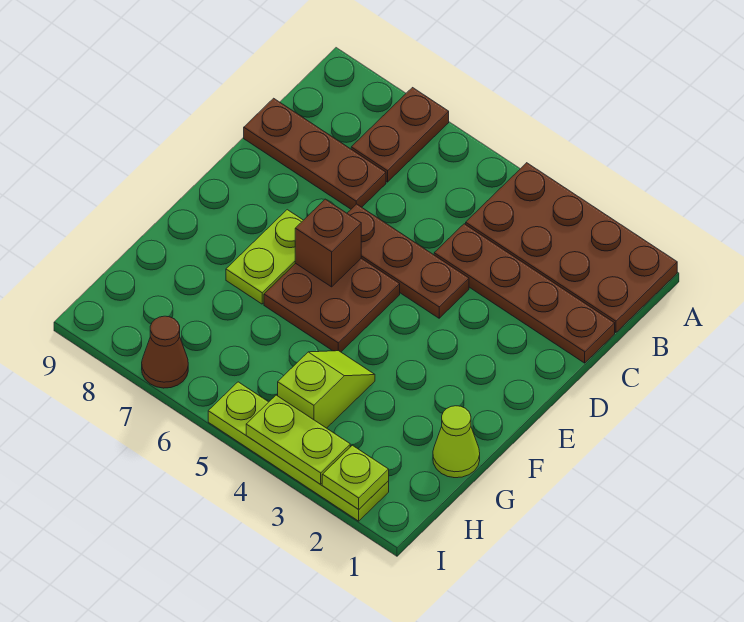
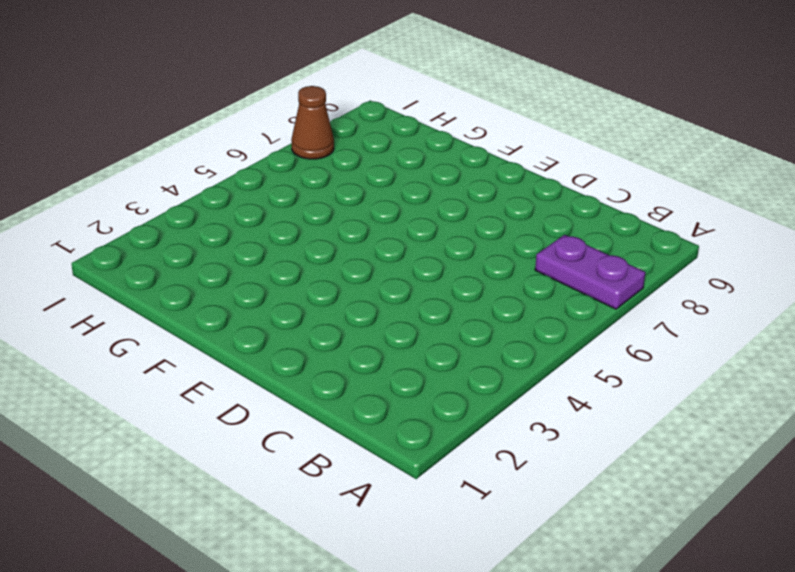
purple plate A7:B7 level 1 -> brown plate A7:B7 level 1
none -> brown plate A1:B4 level 1
none -> brown plate C1:C4 level 1
none -> brown plate C7:C9 level 1

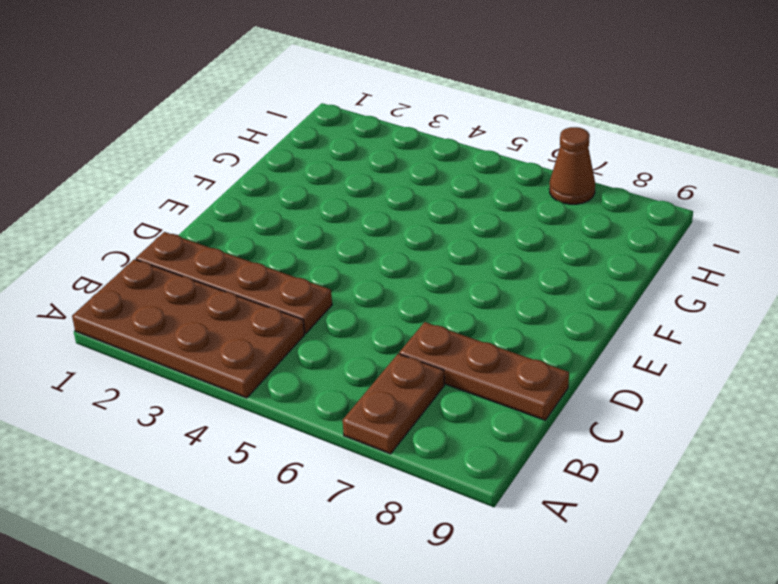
none -> brown plate D4:D6 level 1
none -> brown plate E5:F6 level 1
none -> lime plate E7:F7 level 1

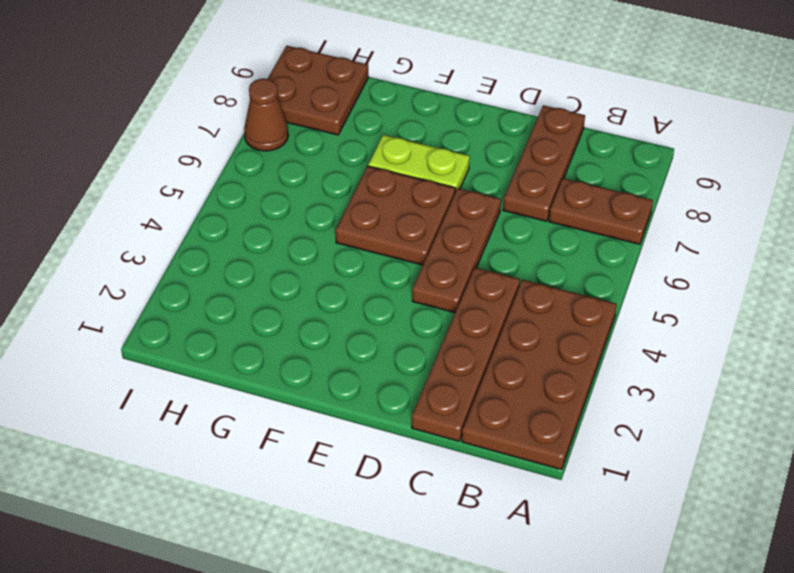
brown plate H8:I9 level 1 -> none
none -> lime cone G1 level 1
none -> lime slope G4:H4 level 1 top H
none -> lime plate I2:I5 level 1

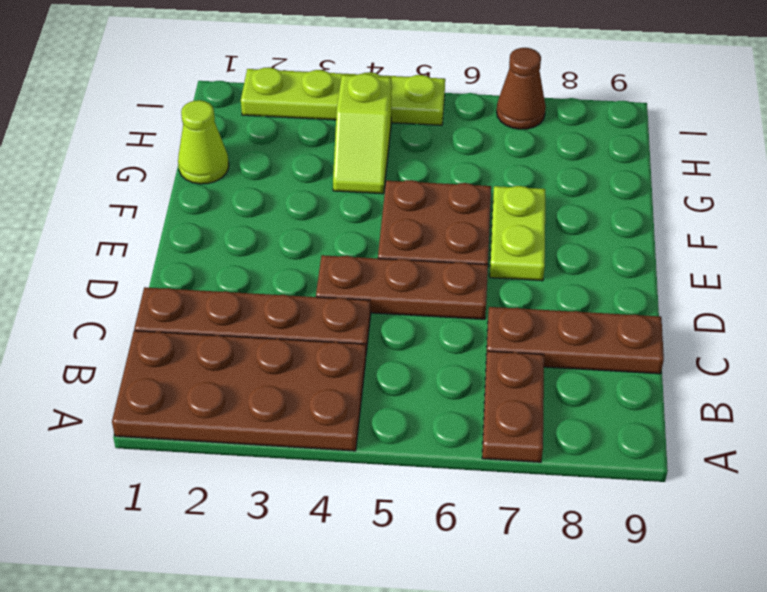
none -> brown brick E6 level 2
none -> lime plate I2 level 2
none -> lime plate I3:I4 level 2

